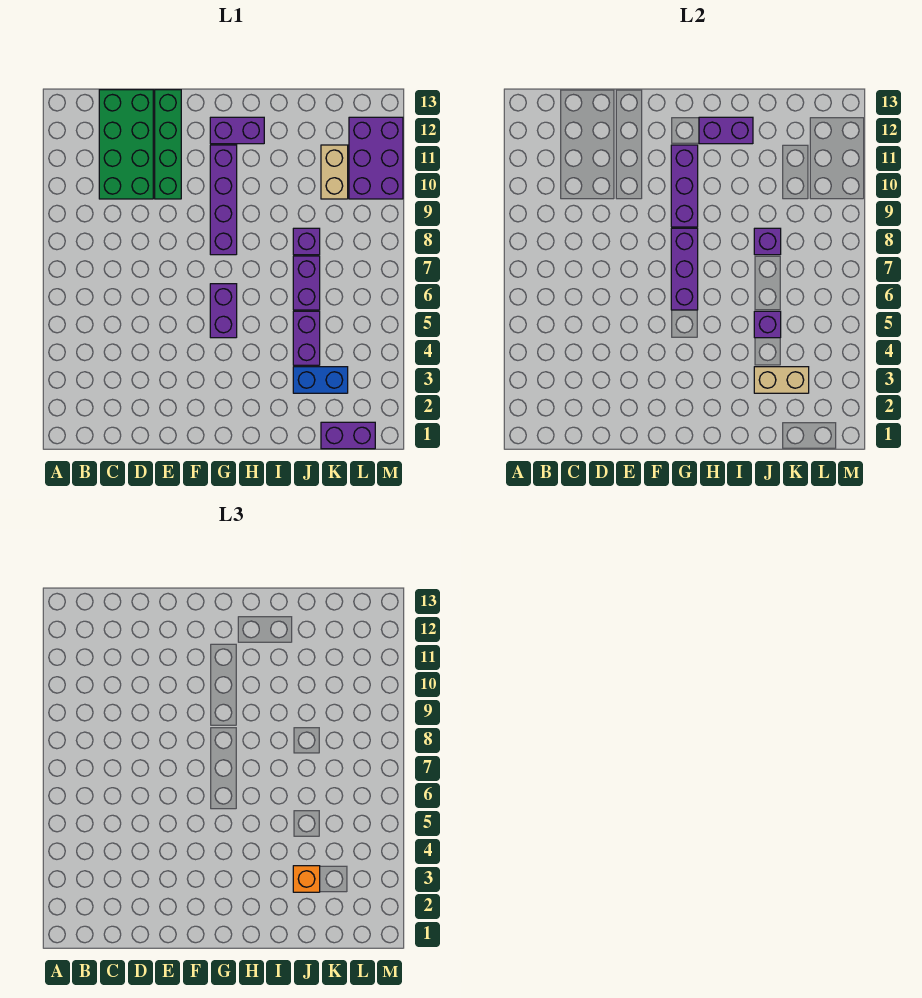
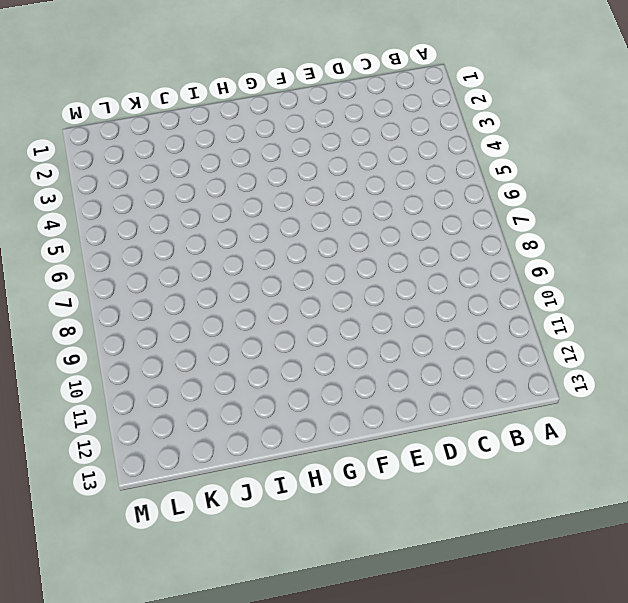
none -> green brick C10:D13 level 1
none -> green brick E10:E13 level 1
none -> purple brick G5:G6 level 1

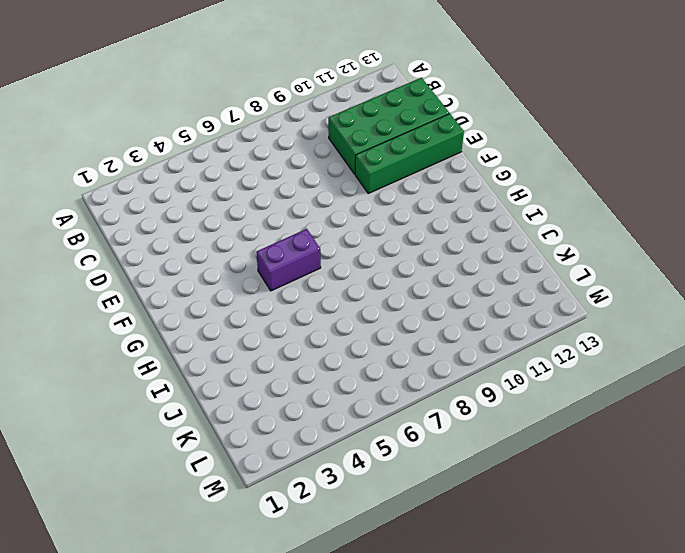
none -> purple brick G8:G11 level 1
none -> purple brick G12:H12 level 1
none -> blue brick J3:K3 level 1

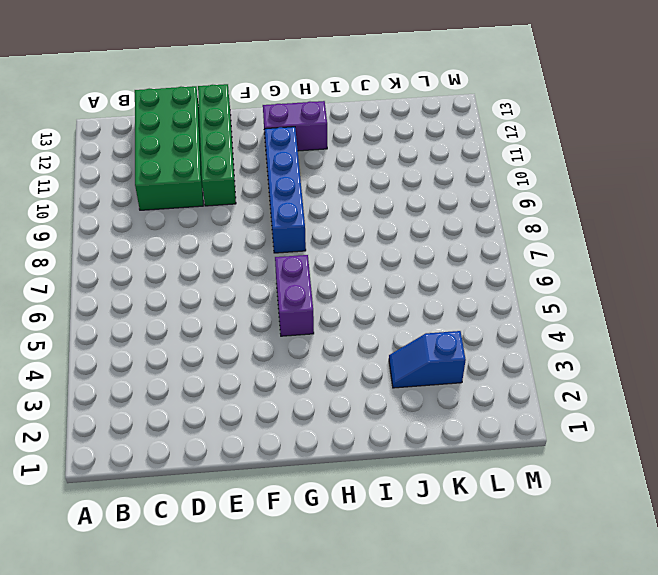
blue brick G8:G11 level 1 -> purple brick G8:G11 level 1
blue slope J3:K3 level 1 top K -> blue brick J3:K3 level 1
none -> purple brick J4:J5 level 1
none -> purple brick J6:J7 level 1
none -> purple brick J8 level 1

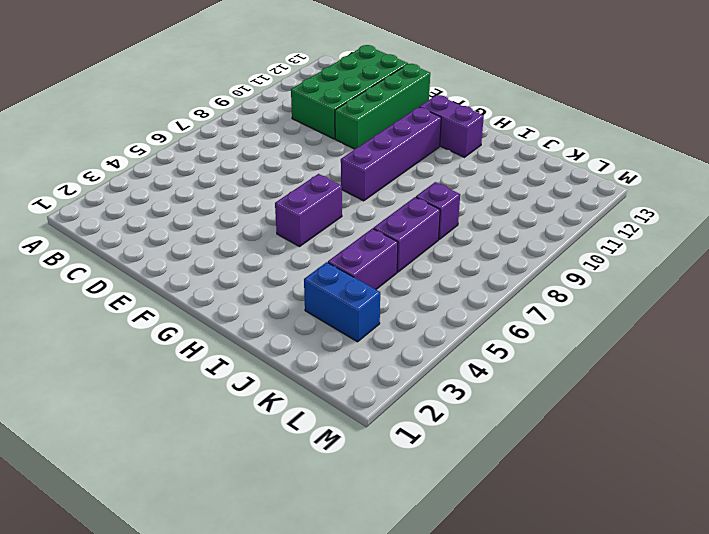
none -> purple brick K1:L1 level 1
none -> tan brick K10:K11 level 1
none -> purple brick L10:M12 level 1

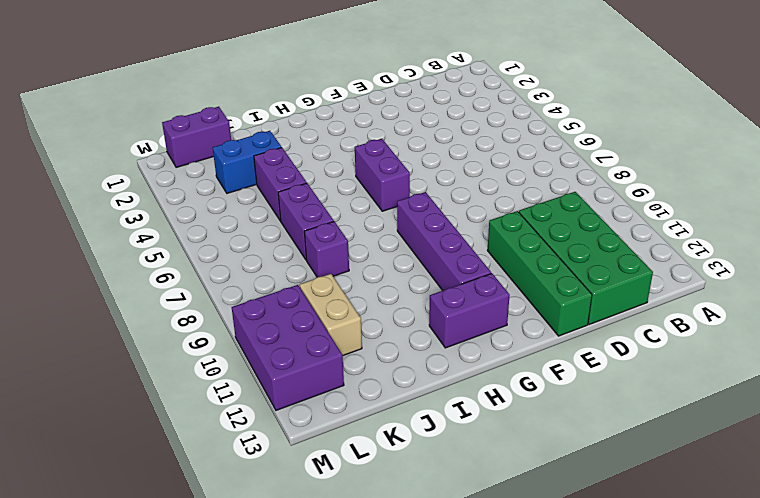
none -> purple brick G6:G8 level 2
none -> purple brick G9:G11 level 2
none -> purple brick H12:I12 level 2

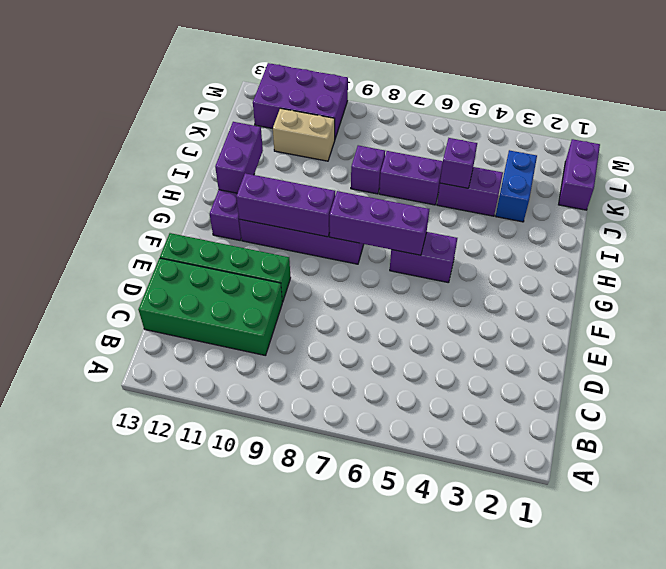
none -> tan brick J3:K3 level 2
none -> purple brick J8 level 2
none -> orange brick J3 level 3

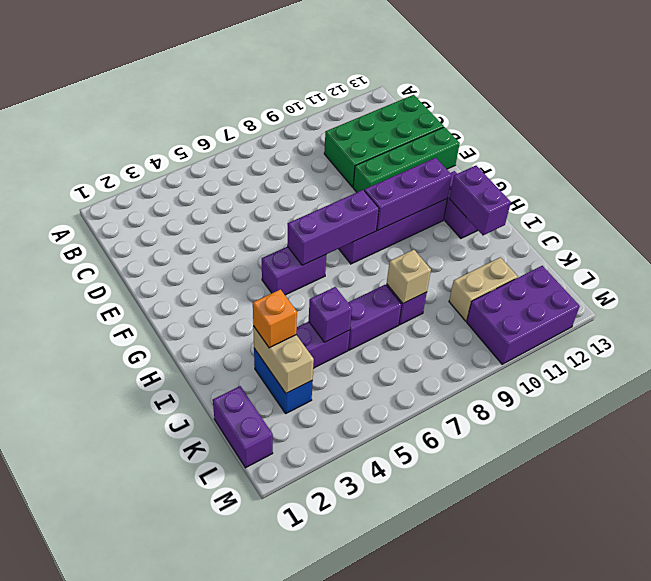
tan brick J8 level 2 -> purple brick J8 level 2

